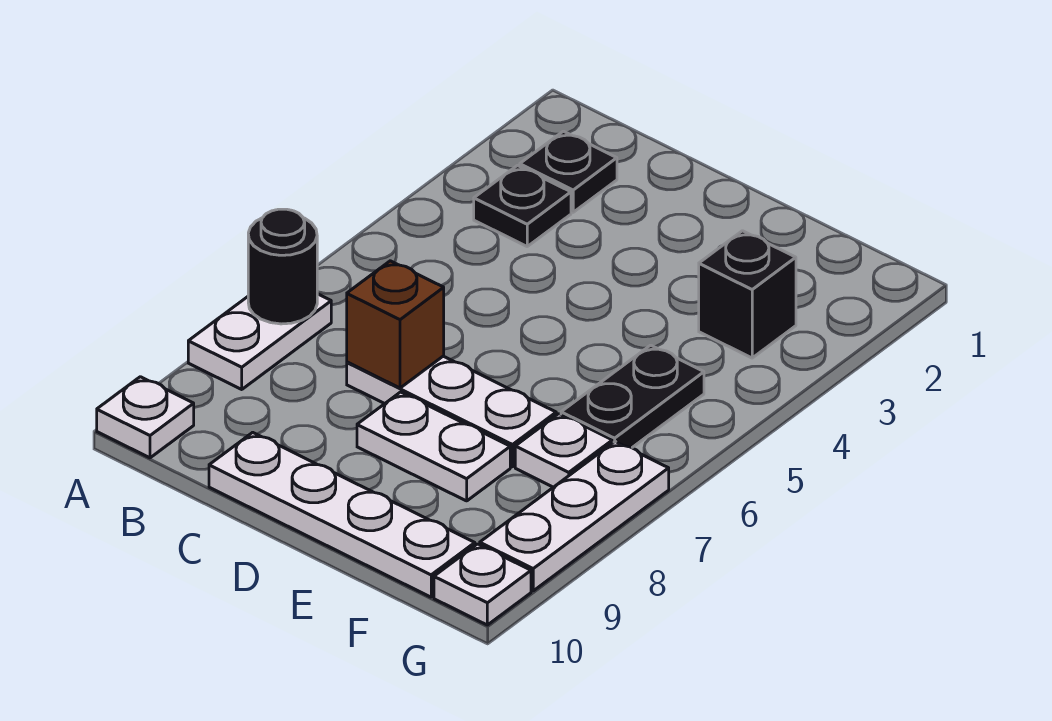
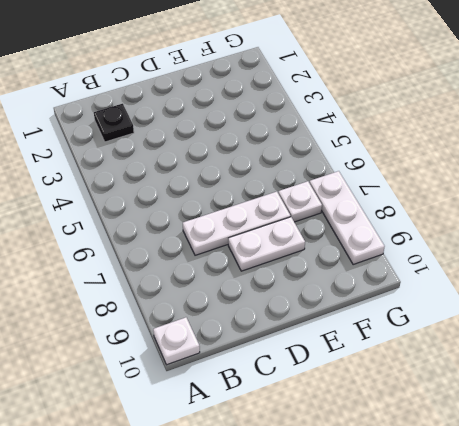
none -> white plate A7:A8 level 1
none -> black plate B3 level 1
none -> white plate C10:F10 level 1

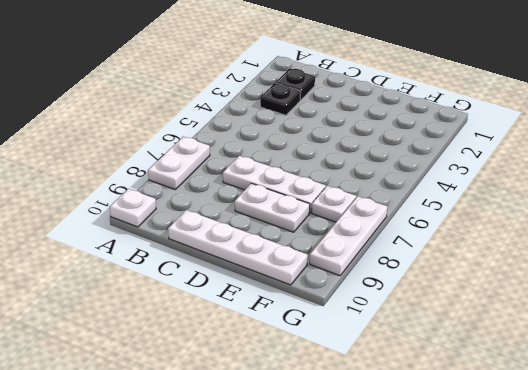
none -> black brick F3 level 1
none -> black plate F5:F6 level 1
none -> white plate G10 level 1

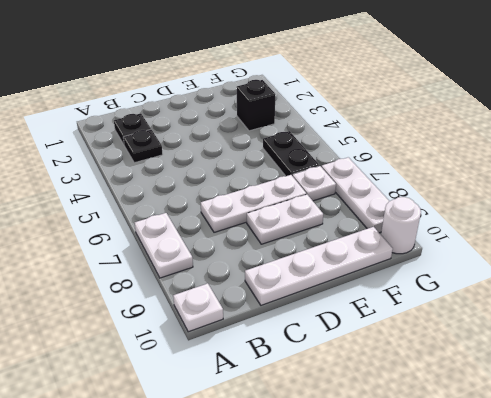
white round brick G10 level 1 -> white plate G10 level 1
none -> black round brick A7 level 2
none -> brown brick C7 level 2

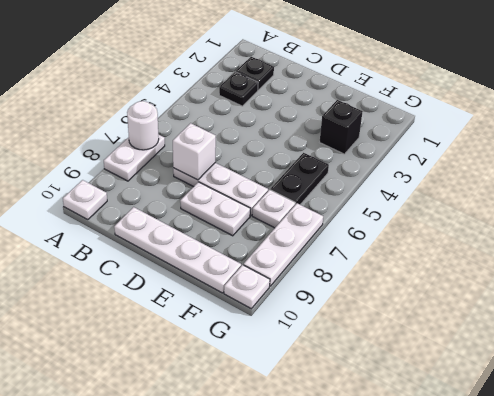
white round brick A7 level 2 -> black round brick A7 level 2
white brick C7 level 2 -> brown brick C7 level 2

